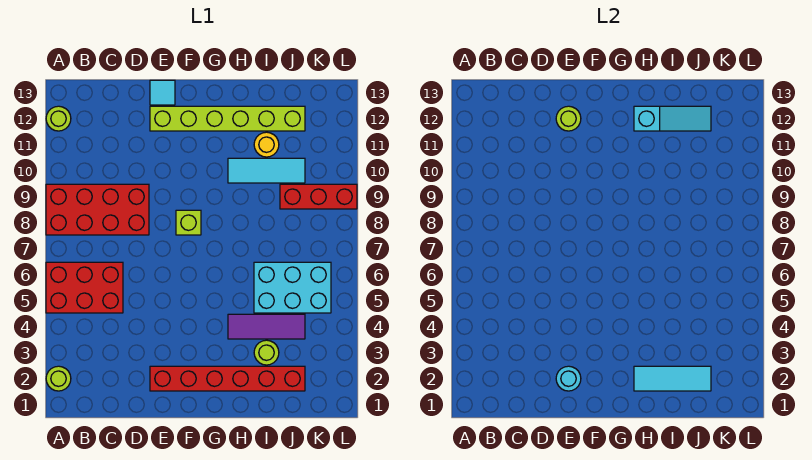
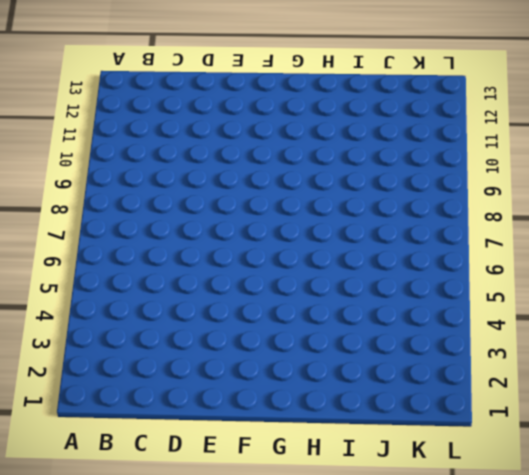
none -> lime round brick A2 level 1
none -> red brick A5:C6 level 1
none -> red brick A8:D9 level 1

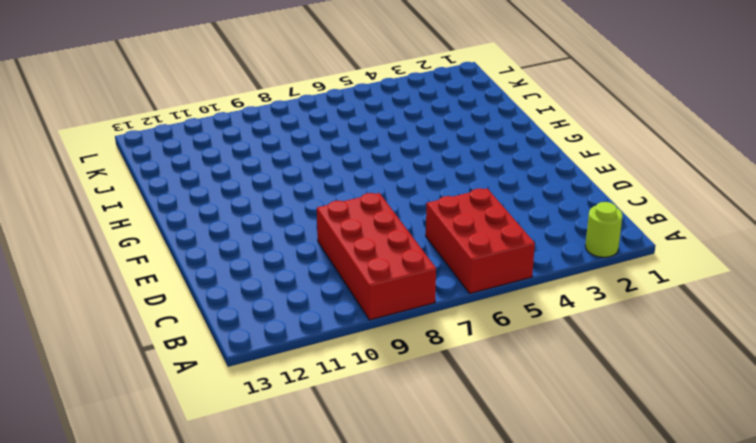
none -> lime round brick A12 level 1
none -> red brick E2:J2 level 1
none -> lime brick E12:J12 level 1

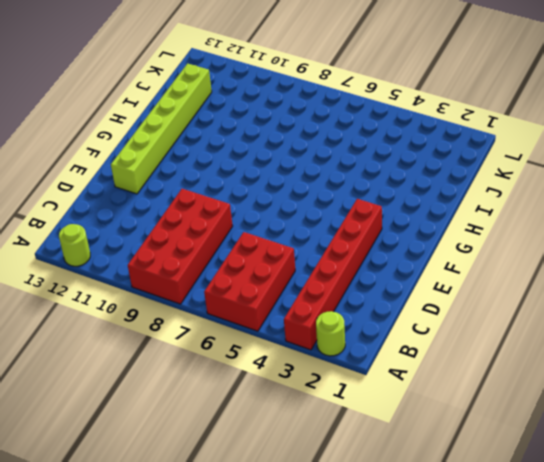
red brick A3:F3 level 1 -> red brick E2:J2 level 1
none -> cyan tile E13 level 1
none -> lime brick F8 level 1
none -> purple tile H4:J4 level 1

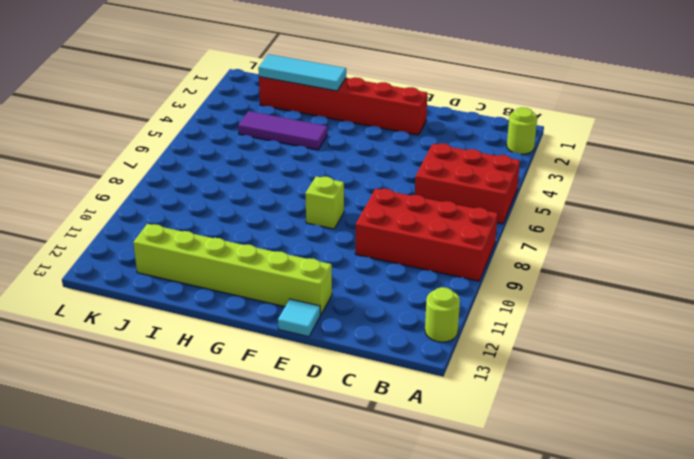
none -> cyan tile H10:J10 level 1
none -> lime round brick I3 level 1
none -> cyan brick I5:K6 level 1

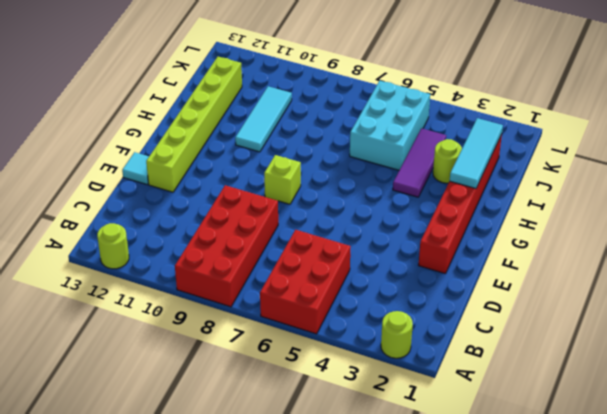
none -> yellow round brick I11 level 1
none -> red brick J9:L9 level 1
none -> cyan round brick E2 level 2

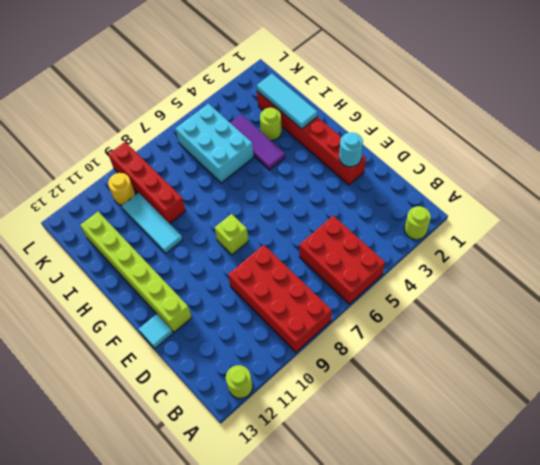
red brick I9:L9 level 1 -> red brick J9:L9 level 1
yellow round brick K10 level 1 -> yellow round brick I11 level 1
none -> lime round brick E12 level 2
none -> cyan slope H12:J12 level 2 top H

